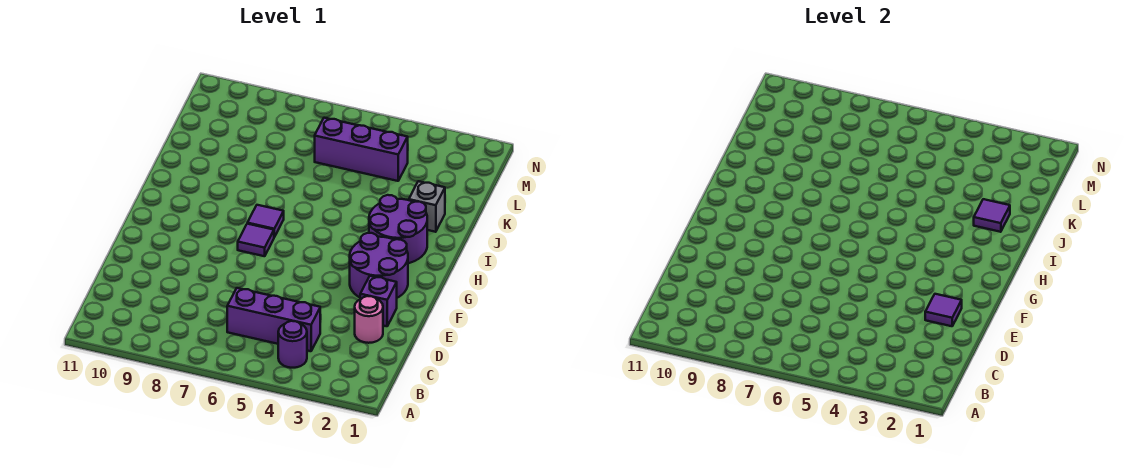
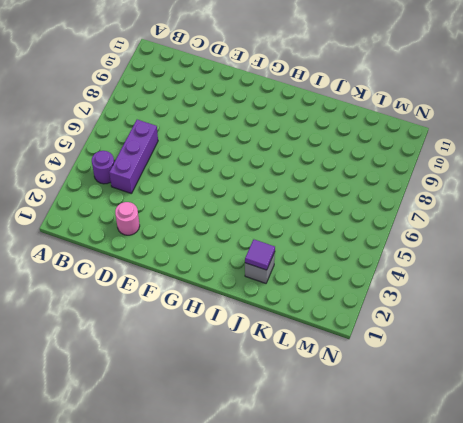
none -> purple brick E2 level 1
none -> purple round brick F2:G3 level 1
none -> purple tile G7 level 1

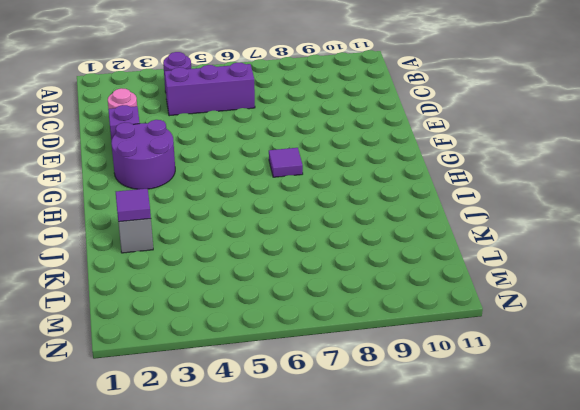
none -> purple round brick H2:I3 level 1
none -> purple tile H7 level 1
none -> purple brick L4:L6 level 1

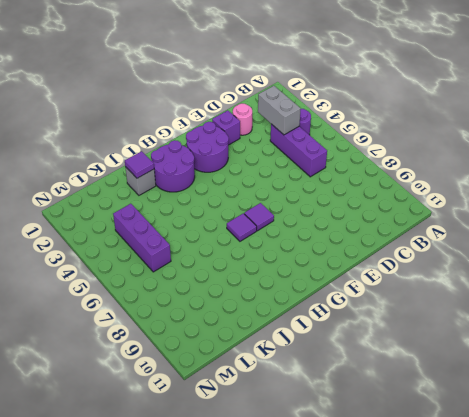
grey brick C3:C4 level 2 -> none
none -> purple tile E2 level 2

